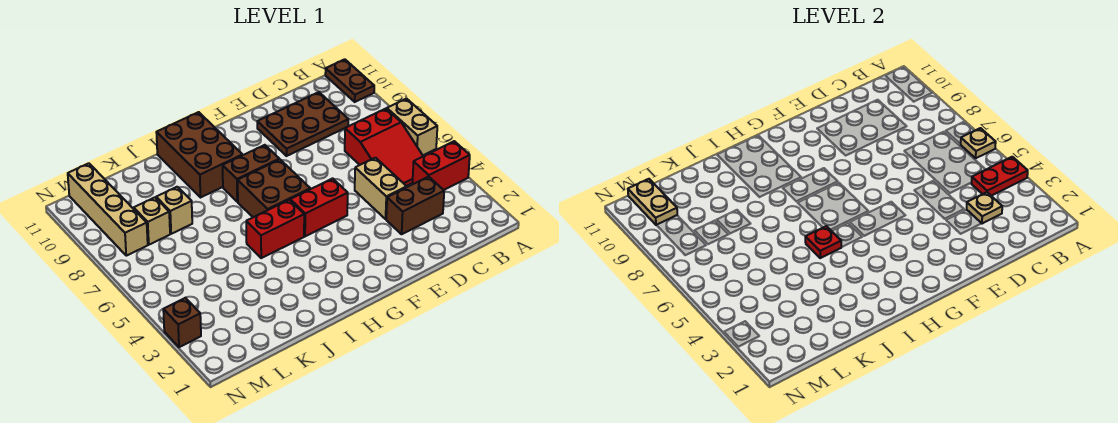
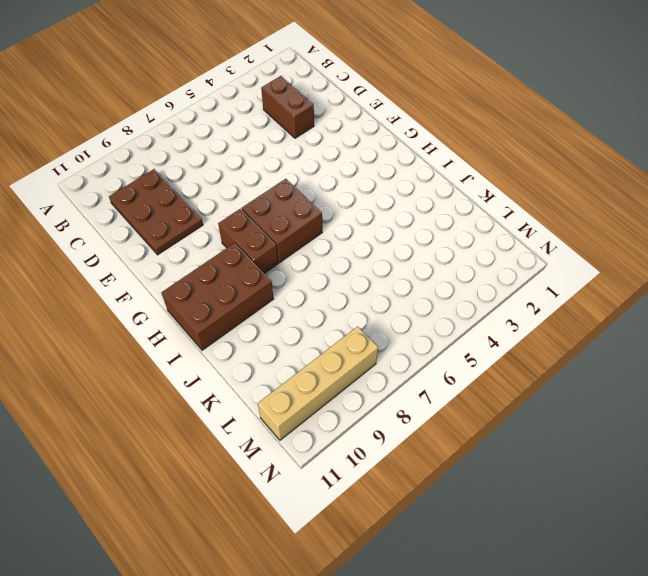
none -> red brick A4:B4 level 1
none -> tan brick A6:A7 level 1
none -> brown plate A10:A11 level 1

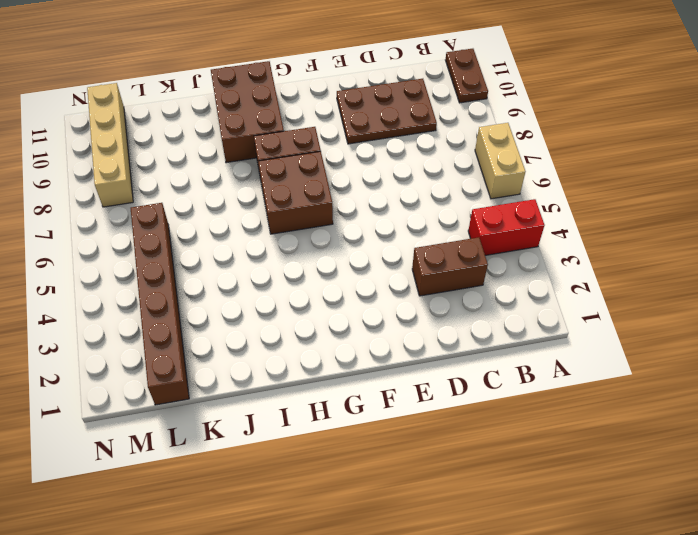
brown brick L1:L6 level 1 -> none
none -> red slope B5:C7 level 1 top 7
none -> tan brick D4:D5 level 1
none -> red brick F5:G5 level 1

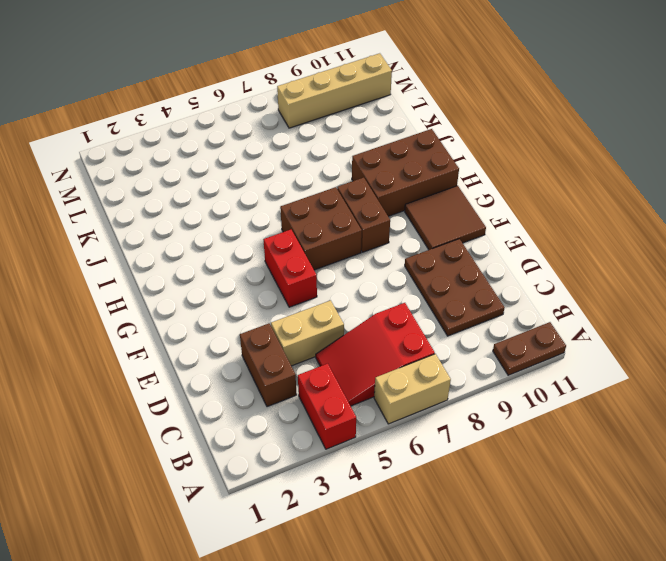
brown tile F10:G11 level 1 -> none
none -> red brick H5:I5 level 1
none -> tan brick K8 level 1
none -> tan brick L8 level 1

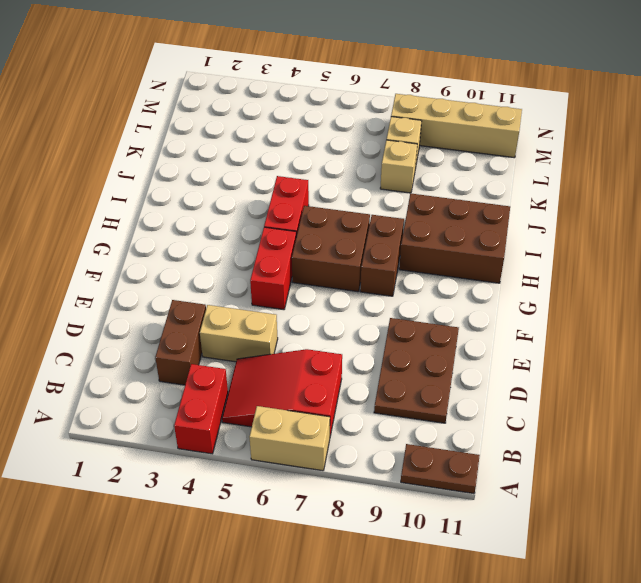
none -> brown brick N3 level 1
none -> red plate A4:B4 level 2
none -> tan plate A6 level 2

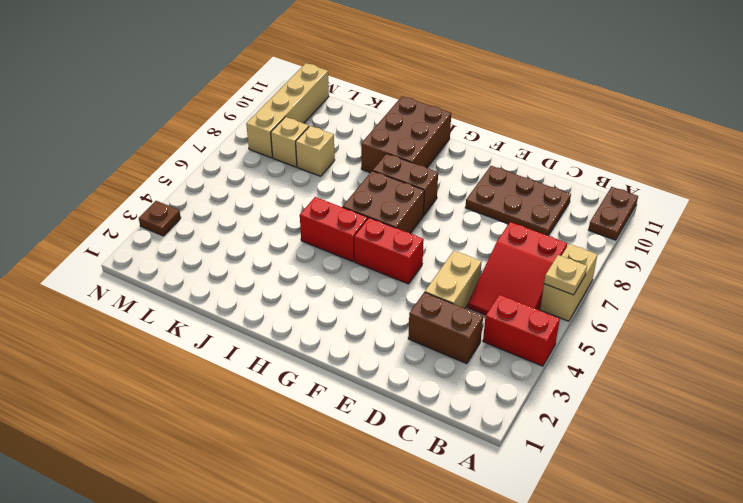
brown plate N3 level 1 -> brown brick N3 level 1
none -> red plate A4:B4 level 2
none -> tan plate C3 level 2
none -> red plate I5 level 2

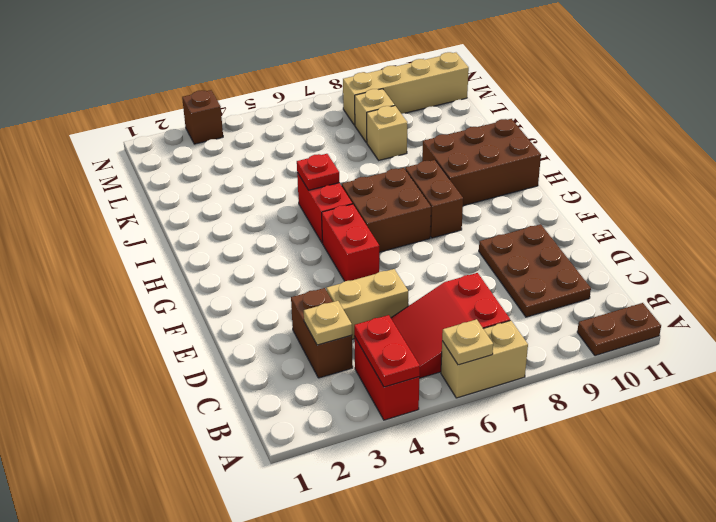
none -> tan plate M10:M11 level 2

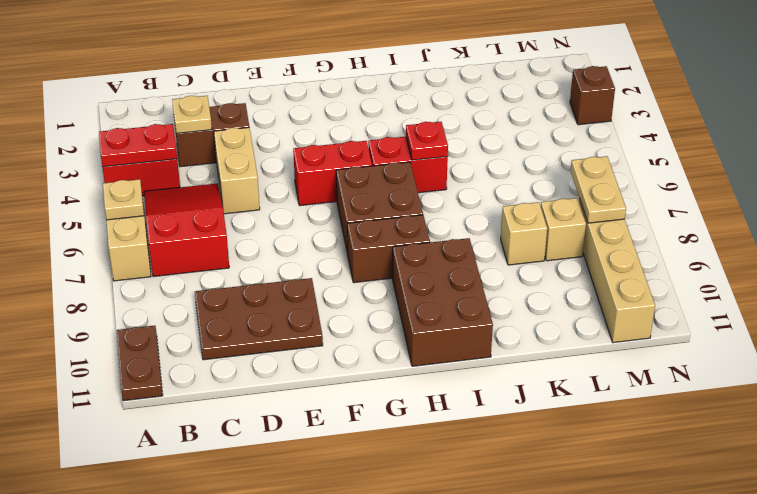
tan plate M7:M8 level 2 -> tan plate M10:M11 level 2

